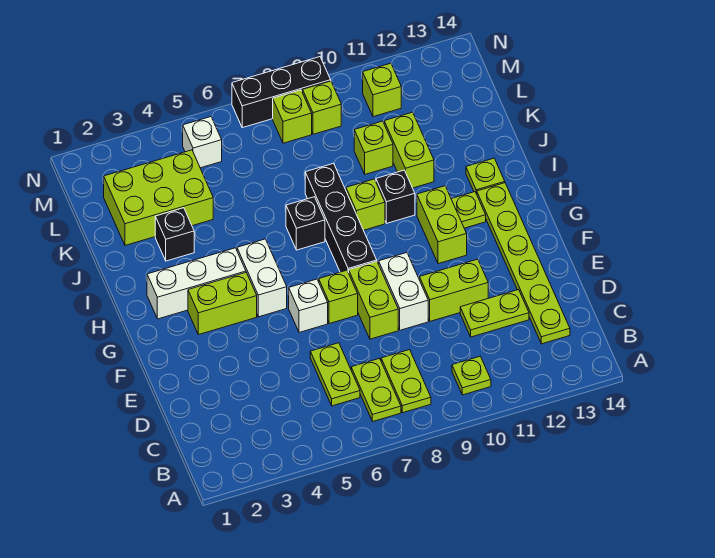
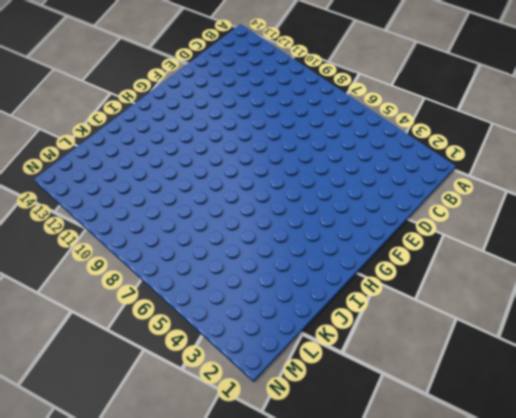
none -> lime plate B7:C7 level 1
none -> lime plate B8:C8 level 1
none -> lime plate B10 level 1
none -> lime plate C6:D6 level 1

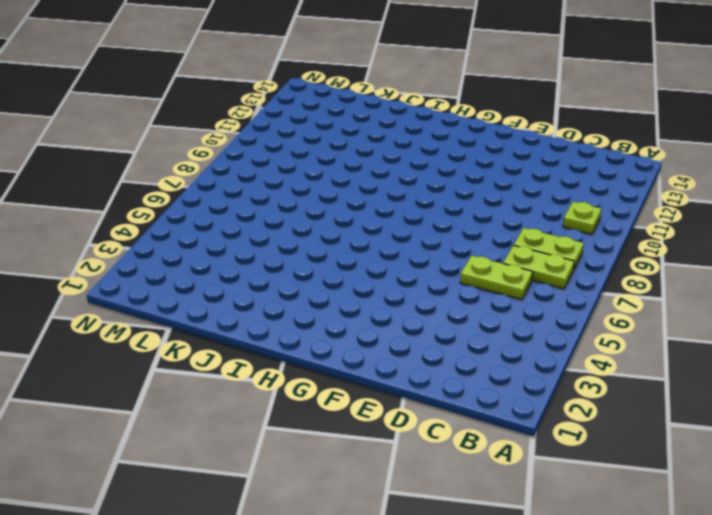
none -> lime plate C13:H13 level 1
none -> lime plate D11:D12 level 1
none -> lime brick E8:F8 level 1
none -> white brick E9:F9 level 1

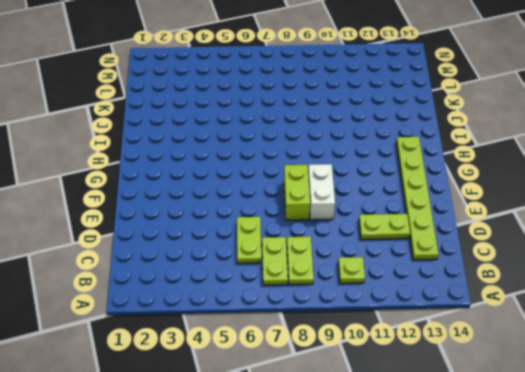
none -> lime brick E10:E11 level 1
none -> white brick F6 level 1
none -> lime brick F7 level 1
none -> lime brick G3:G4 level 1

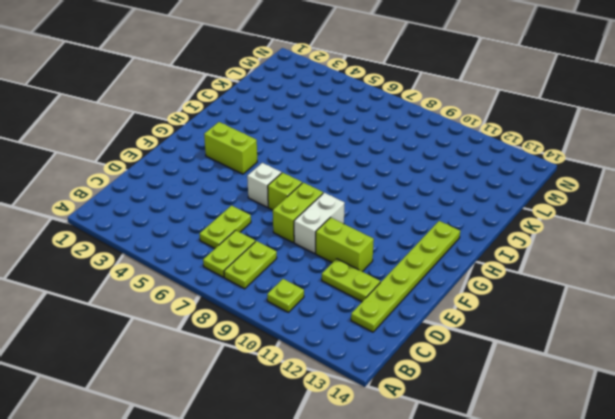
none -> white brick G5:H5 level 1
none -> black brick G8:J8 level 1
none -> lime brick G11:H11 level 1
none -> white brick H2:H4 level 1

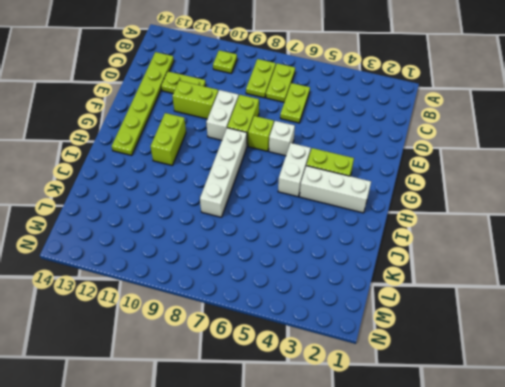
white brick G8:J8 level 1 -> black brick G8:J8 level 1
none -> lime plate H12 level 1
none -> black brick I7 level 1
none -> lime brick I9 level 1
none -> black brick I10 level 1

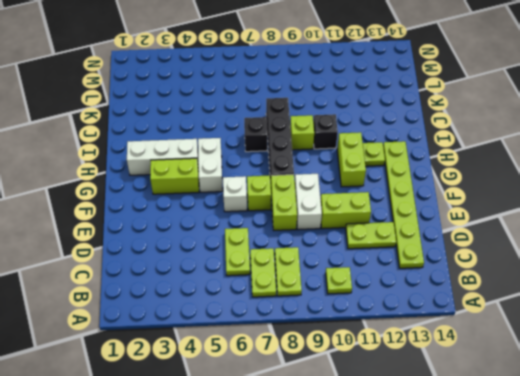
none -> lime plate I13 level 1
none -> black brick J3 level 1
none -> lime brick J11:K11 level 1
none -> lime brick K2:L4 level 1

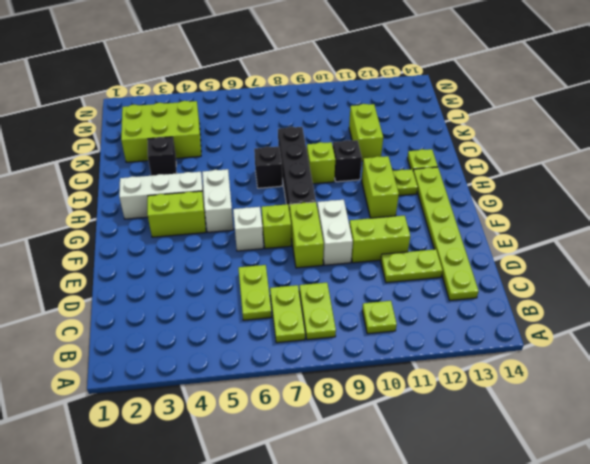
none -> lime brick K10 level 1
none -> white brick M5 level 1
none -> lime brick M8 level 1
none -> lime brick M9 level 1

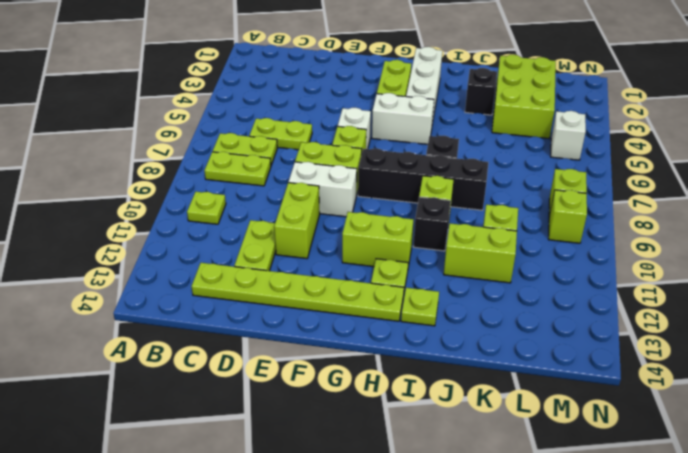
none -> lime brick M11 level 1
none -> black brick N7:N9 level 1

